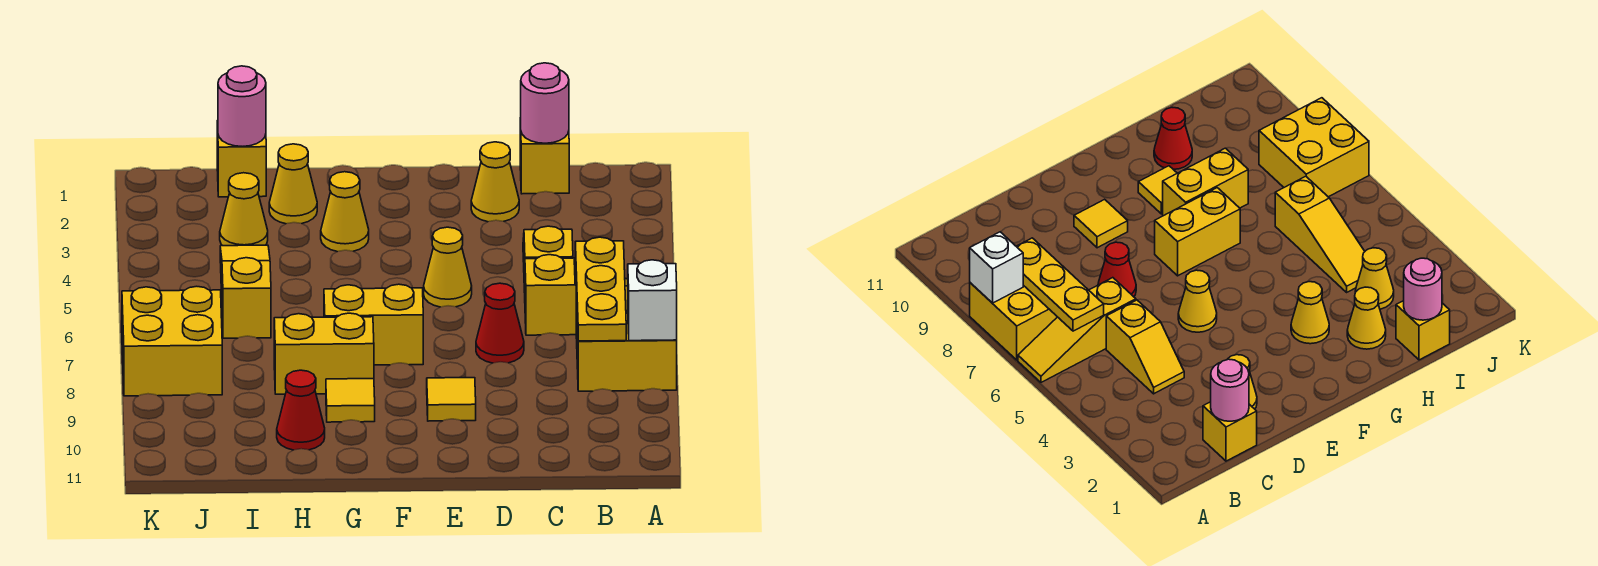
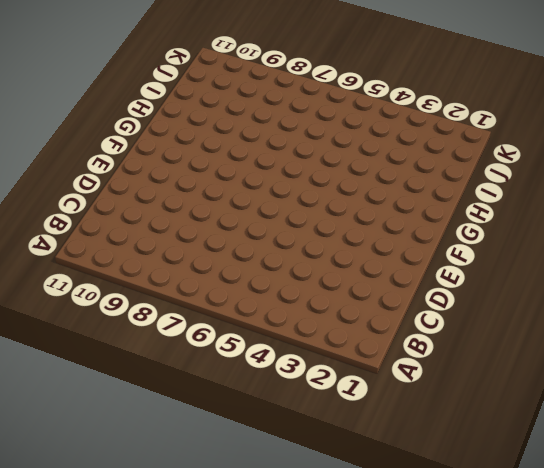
none -> yellow slope A6:C6 level 1 top C
none -> yellow brick A7:B8 level 1
none -> yellow brick C1 level 1

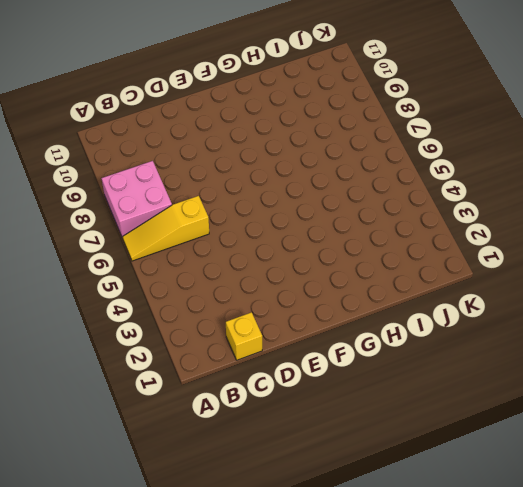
pink brick A7:B8 level 1 -> yellow brick A7:B8 level 1
none -> yellow slope C4:C5 level 1 top 5
none -> yellow cone D2 level 1
none -> red cone D7 level 1

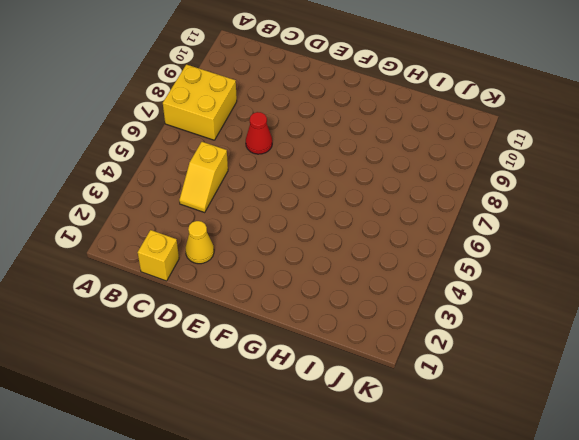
none -> yellow slope A6:C6 level 1 top C
none -> yellow cone E5 level 1
none -> yellow tile E9 level 1

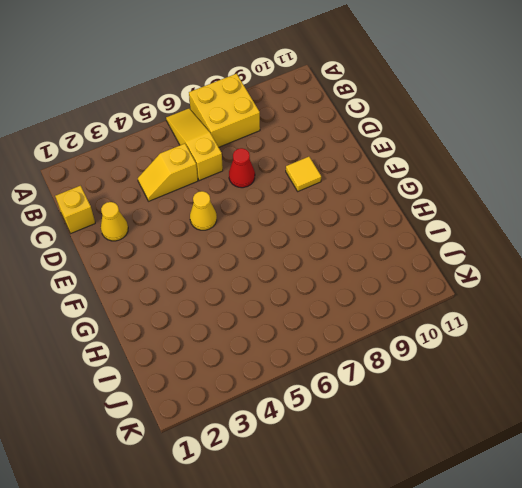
none -> yellow brick F7:G7 level 1
none -> yellow cone G3 level 1
none -> yellow brick G8:H8 level 1

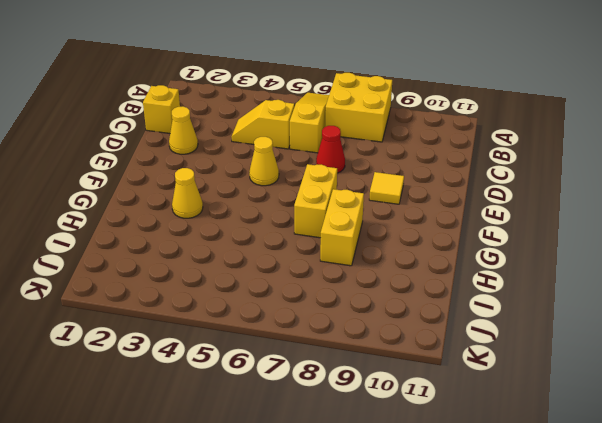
none -> yellow tile G9 level 1
none -> yellow cone H2 level 1
none -> red cone H10 level 1

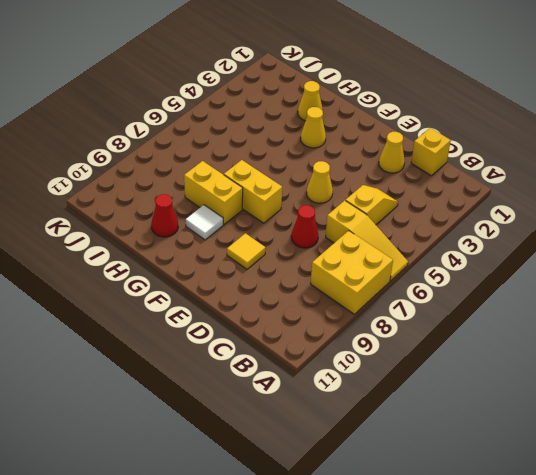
white tile G9 level 1 -> yellow tile G9 level 1
none -> yellow brick I1 level 1
none -> yellow cone I3 level 1
none -> yellow slope I4:I6 level 1 top 6

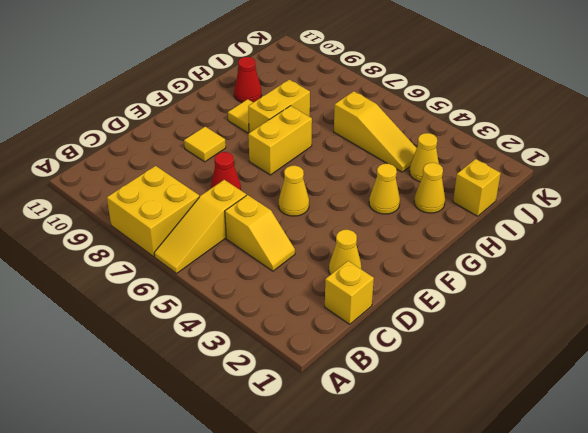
none -> yellow brick J7:K8 level 1
none -> white brick A8 level 2
none -> yellow plate B6:B8 level 2

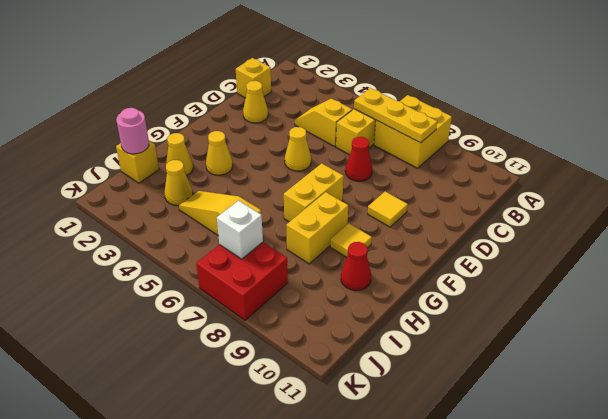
red brick J7:K8 level 1 -> yellow brick J7:K8 level 1
white brick J7 level 2 -> white brick A8 level 2
none -> pink round brick C1 level 2

